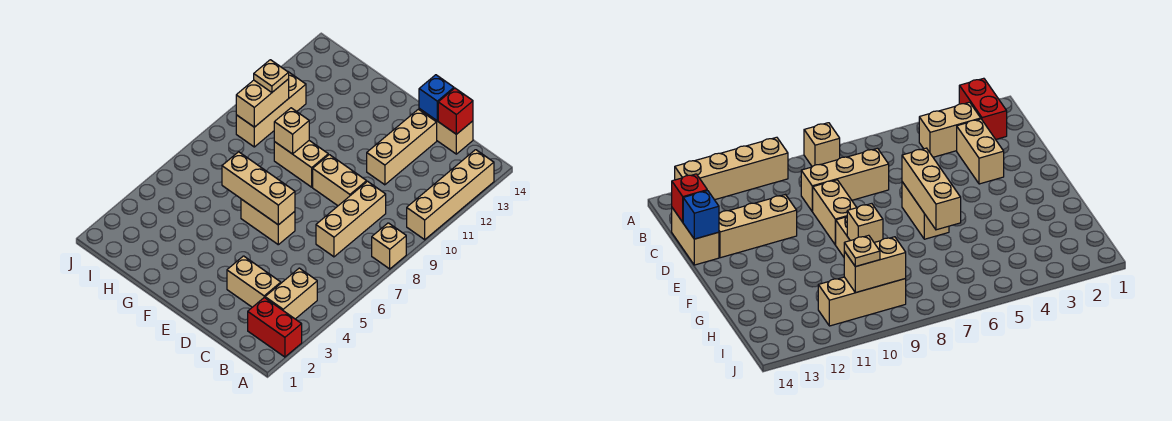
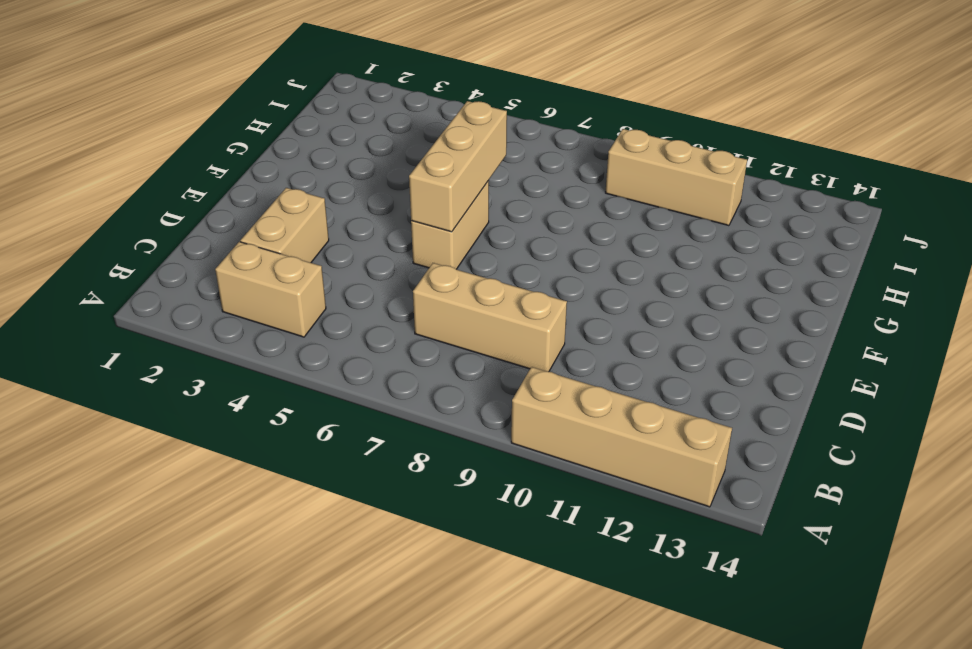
none -> red brick A2:B2 level 1
none -> tan brick A8 level 1
none -> tan brick C14:D14 level 1

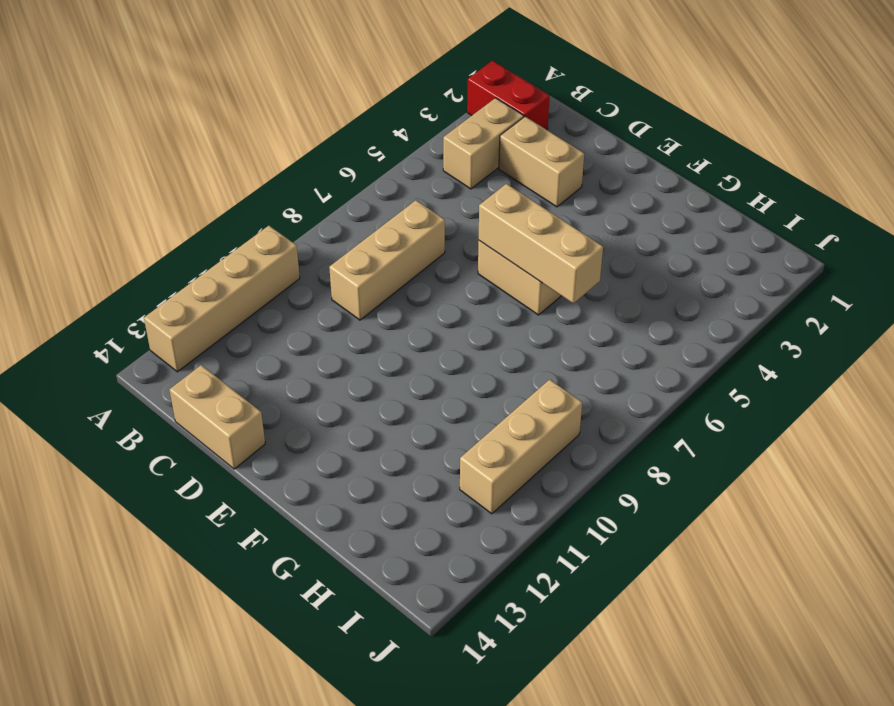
none -> tan brick A8 level 1
none -> tan brick D9:E9 level 1
none -> tan brick D11:D13 level 1

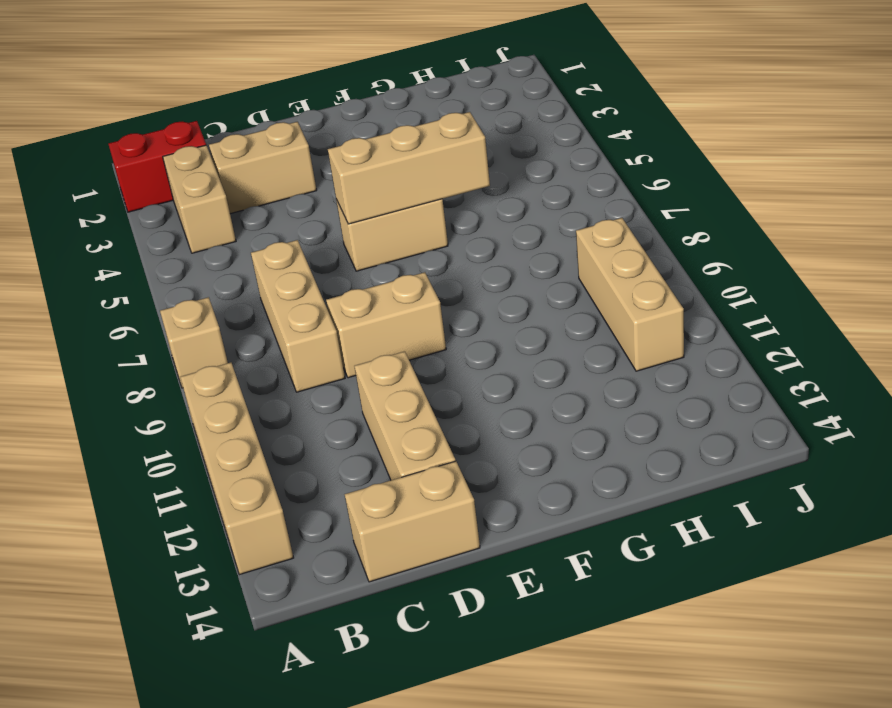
none -> tan brick F9:G9 level 1
none -> red brick C14 level 2
none -> blue brick D14 level 2

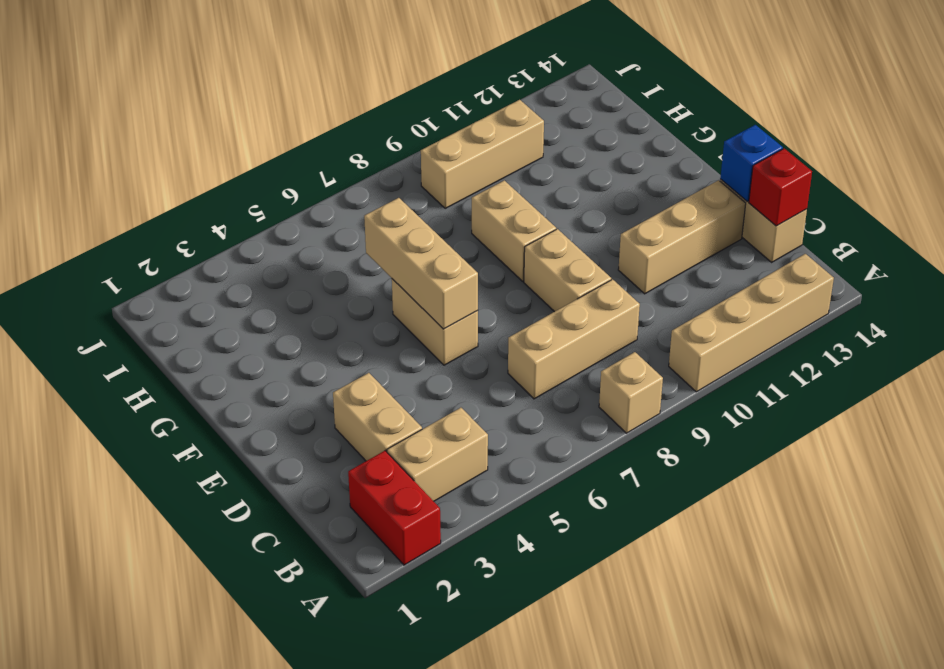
none -> tan brick G9 level 2
none -> tan brick I9:I10 level 2
none -> tan plate I10 level 3

